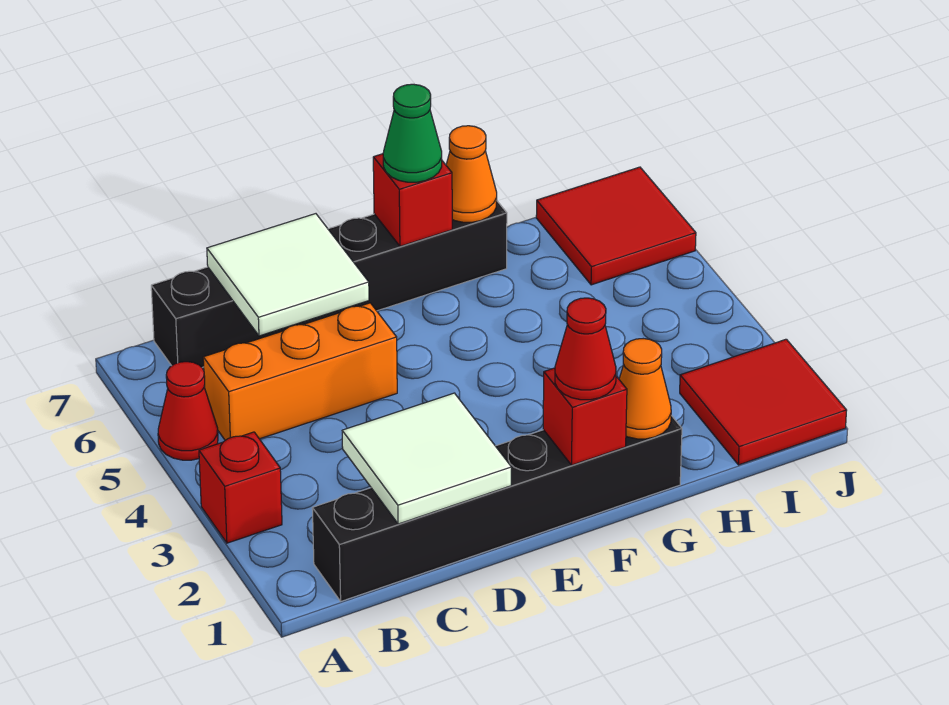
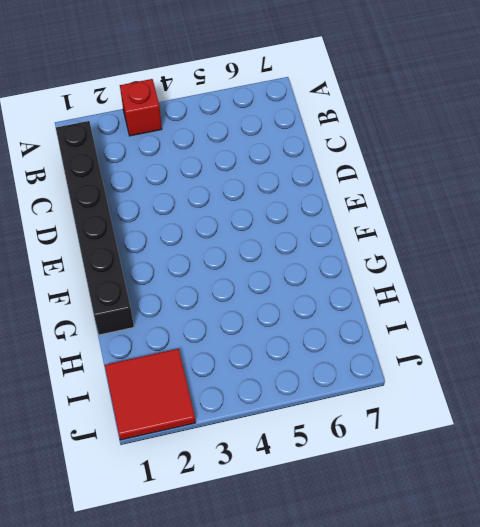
none -> red cone A5 level 1
none -> orange brick B5:D5 level 1
none -> black brick B7:G7 level 1

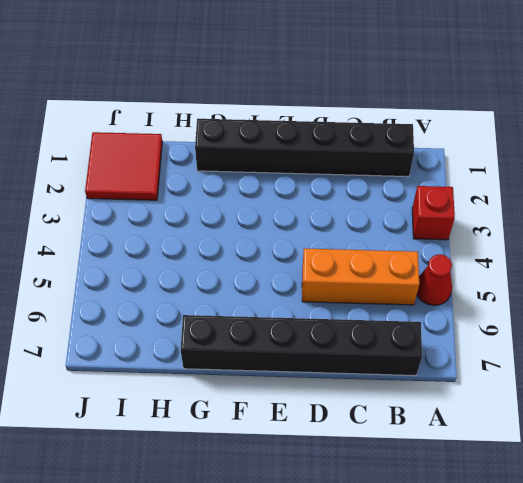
none -> red tile I6:J7 level 1
none -> white tile C1:D2 level 2
none -> white tile C6:D7 level 2

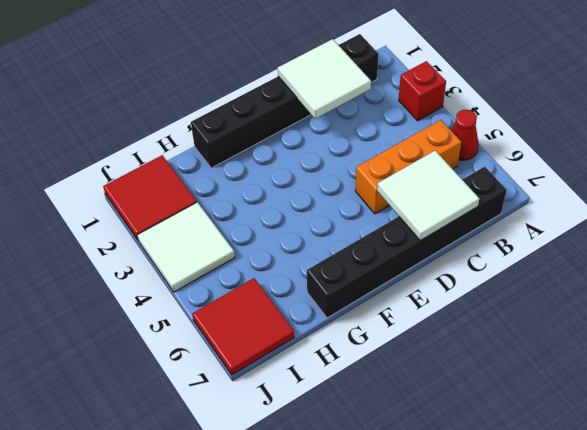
white tile I3:J4 level 1 -> none
none -> red brick F1 level 2
none -> red brick F7 level 2
none -> orange cone G1 level 2

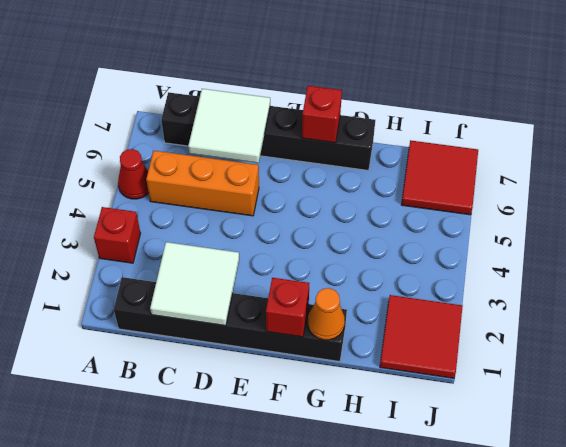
none -> orange cone G7 level 2
none -> red cone F1 level 3
none -> green cone F7 level 3

